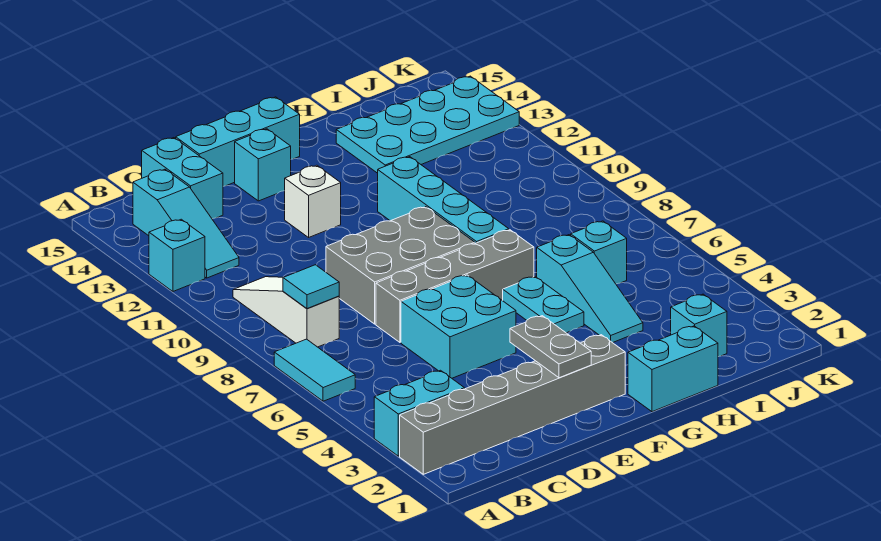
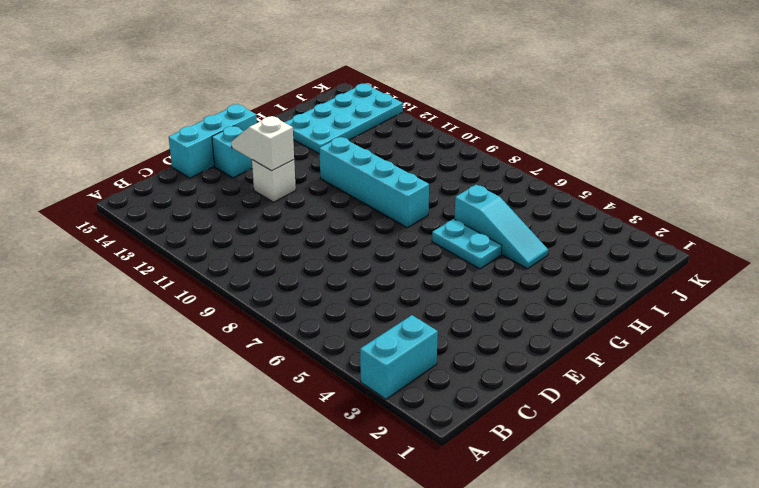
white slope E12:E13 level 2 top 12 -> none
none -> grey brick A2:F2 level 1
none -> cyan tile A6:A7 level 1
none -> cyan brick A12 level 1

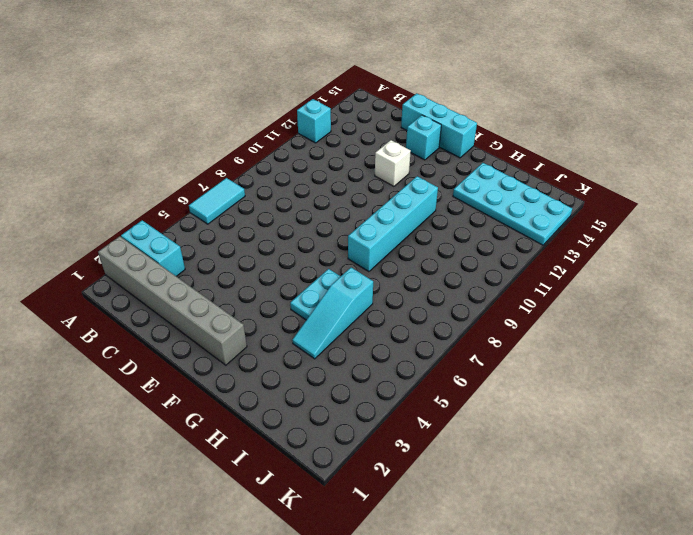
none -> white slope B8:B10 level 1 top 8
none -> cyan slope B12:B14 level 1 top 14
none -> cyan brick C14:C15 level 1

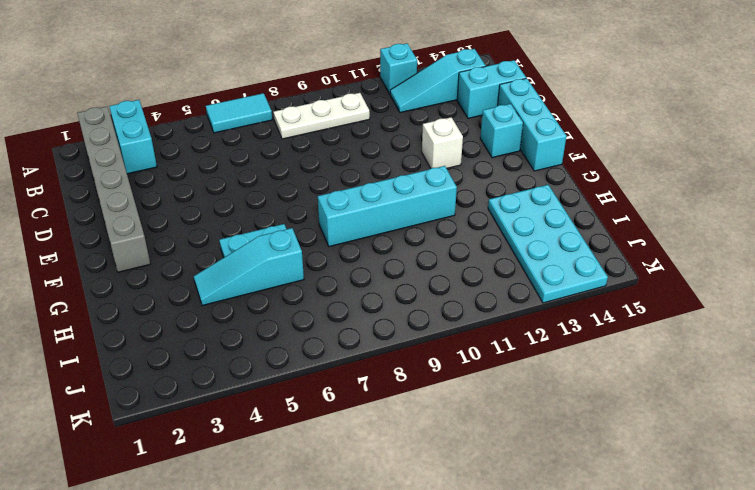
white plate B8:B10 level 1 -> white slope B8:B10 level 1 top 8
none -> cyan brick D5:E6 level 1
none -> grey brick D7:G7 level 1
none -> grey brick D8:F9 level 1

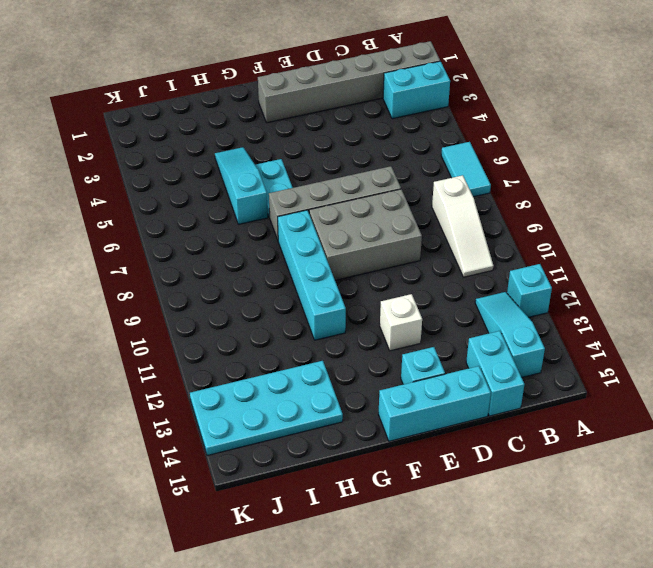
none -> cyan brick D5:E6 level 1
none -> cyan brick G1:H1 level 1
none -> cyan brick I2 level 1

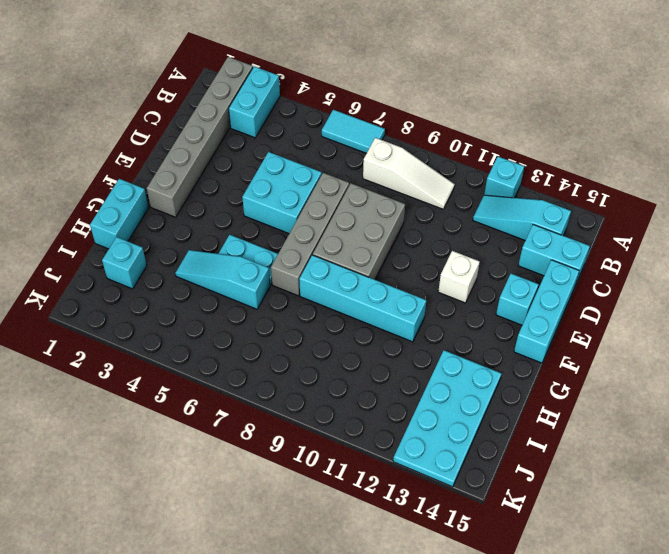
none -> cyan brick I6 level 1
none -> cyan tile B8 level 2
none -> grey plate E2:E3 level 2

